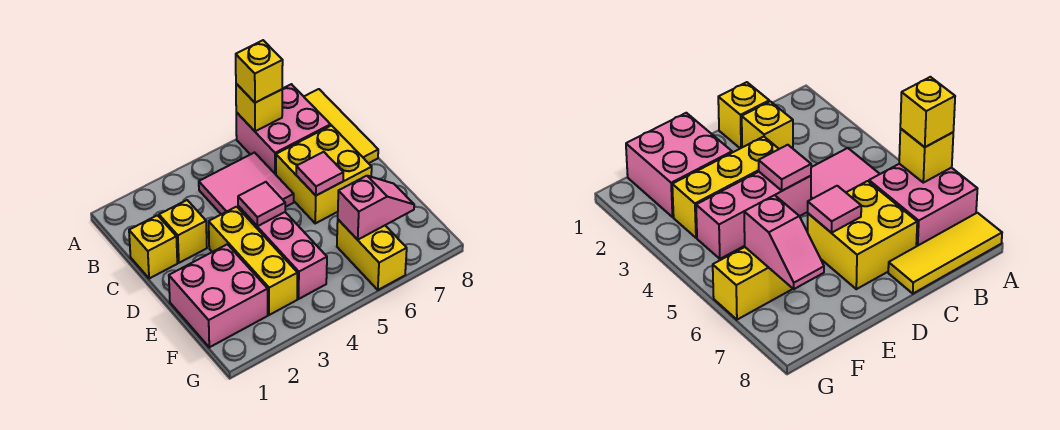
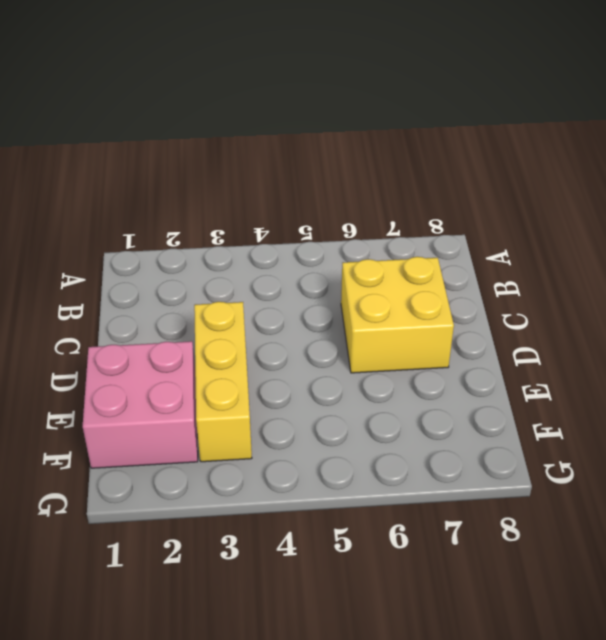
none -> pink brick A6:B7 level 1
none -> yellow tile A8:C8 level 1
none -> pink tile B4:C5 level 1

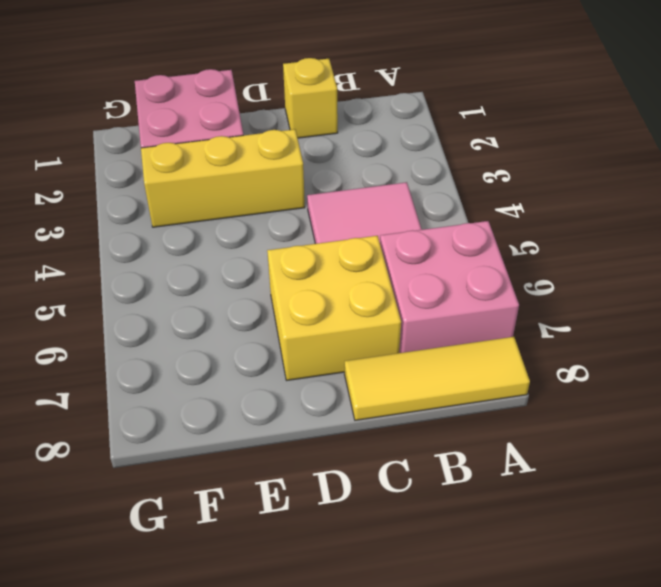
none -> yellow brick C2 level 1
none -> pink brick D4:F4 level 1
none -> yellow brick F6:G6 level 1

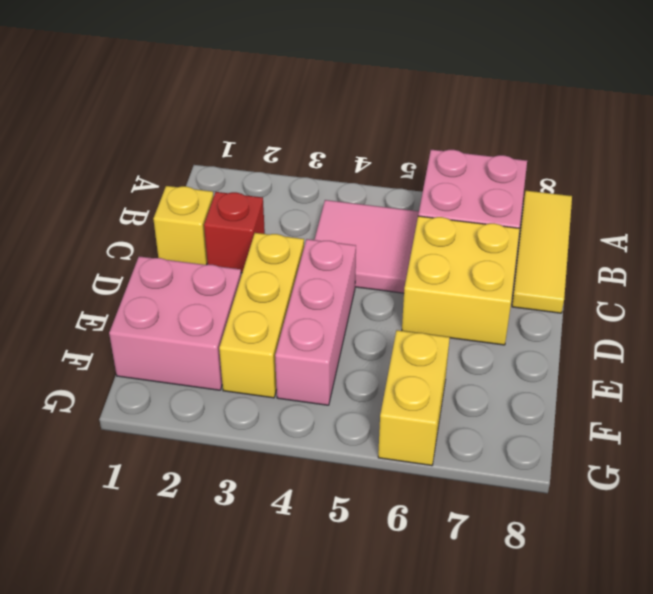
red brick C2 level 1 -> yellow brick C2 level 1
none -> yellow brick A6 level 2
none -> pink tile D4 level 2
none -> pink tile D6 level 2

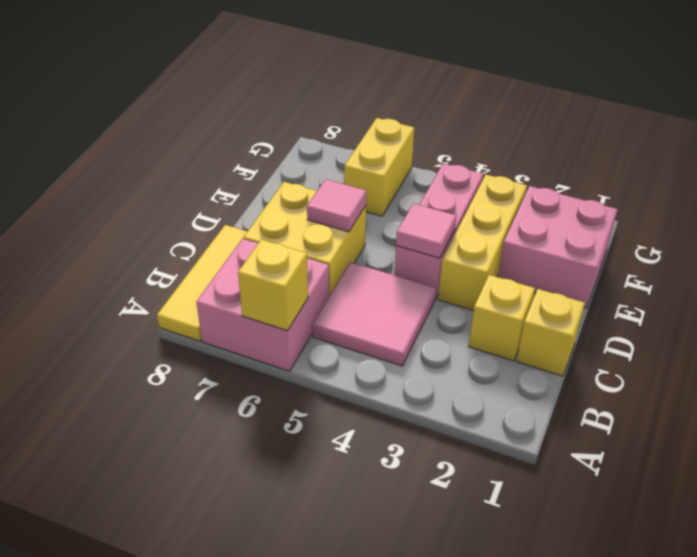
none -> pink slope F6:F7 level 2 top 6
none -> yellow brick A6 level 3

